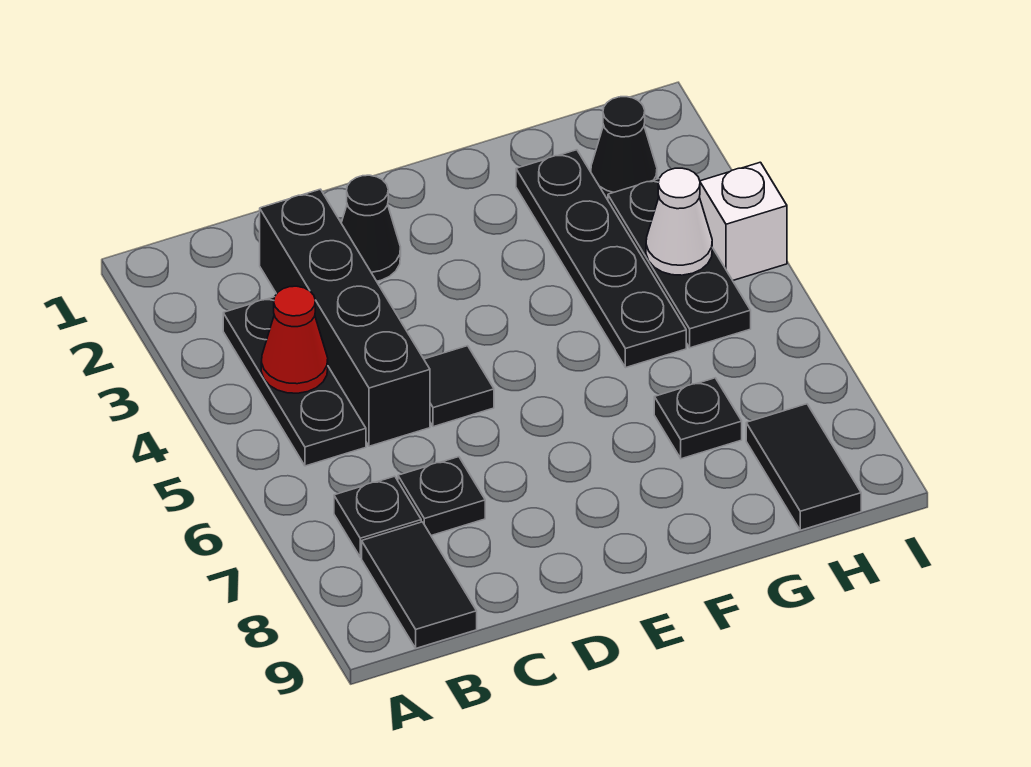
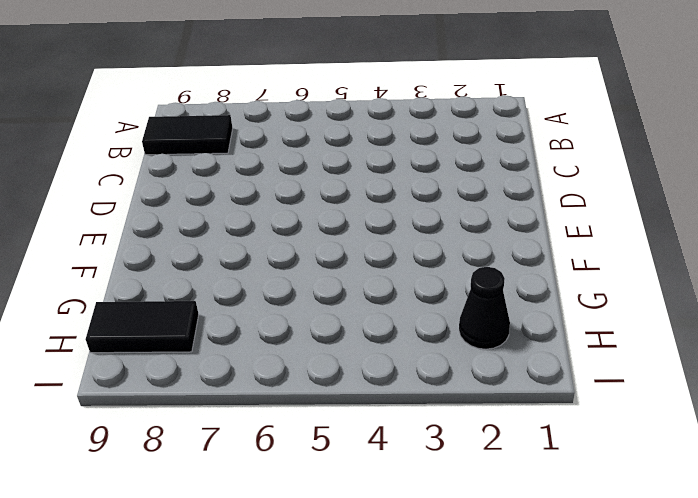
none -> black plate B3:B5 level 1
none -> black plate B7 level 1
none -> black brick C2:C5 level 1

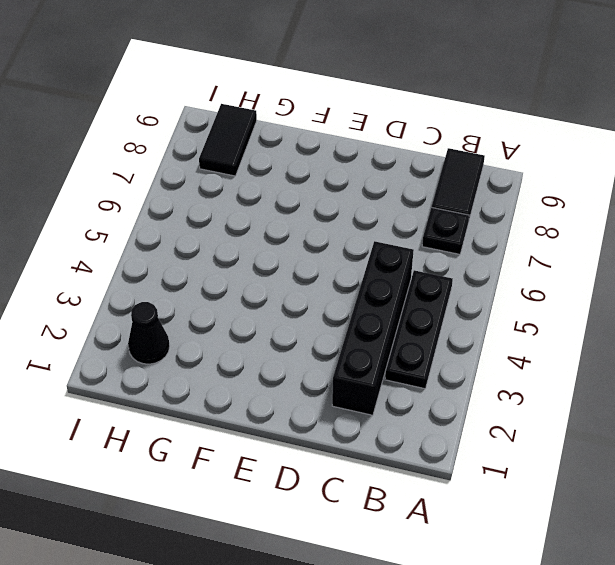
none -> black plate C7 level 1
none -> black cone D2 level 1
none -> black tile D5 level 1

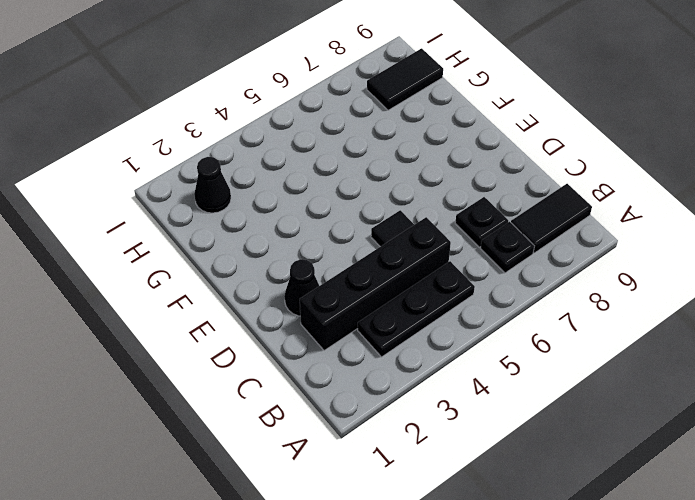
none -> black plate G2:G5 level 1
none -> black plate G7 level 1
none -> black plate H3:H5 level 1

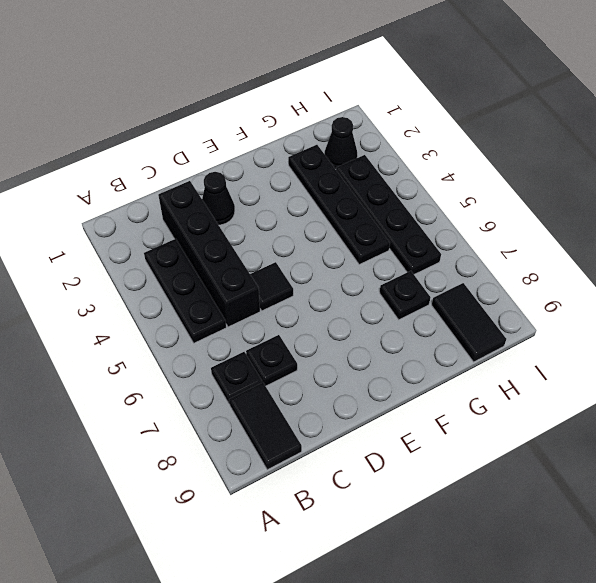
black plate H3:H6 level 1 -> black plate H3:H5 level 1
none -> white brick I4 level 1
none -> red cone B4 level 2
none -> white cone H4 level 2

